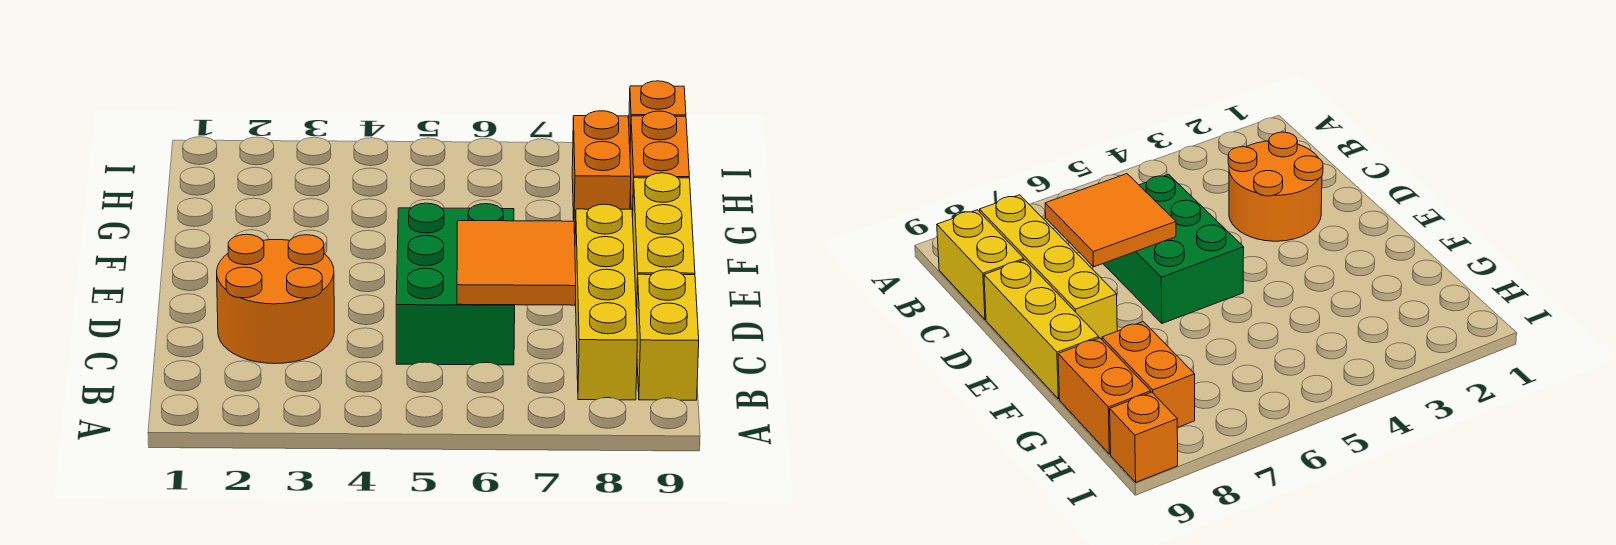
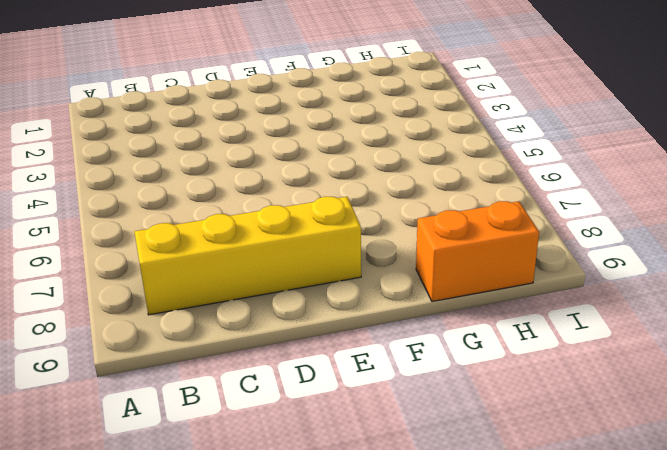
none -> yellow brick B9:C9 level 1
none -> orange round brick C2:D3 level 1

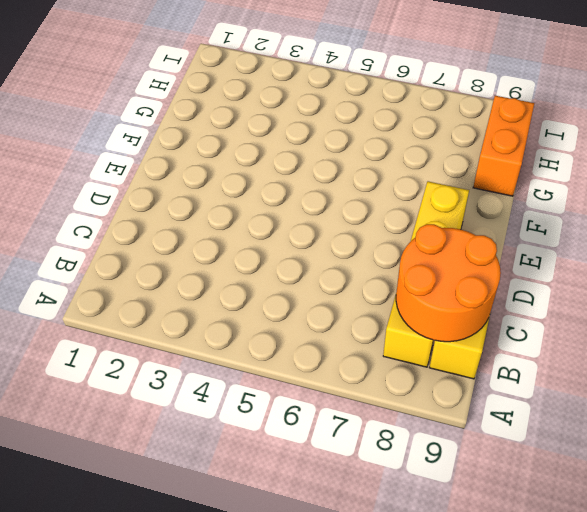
orange round brick B8:C9 level 2 -> orange round brick C2:D3 level 1
none -> green brick C5:E6 level 1
none -> yellow brick D9:F9 level 1

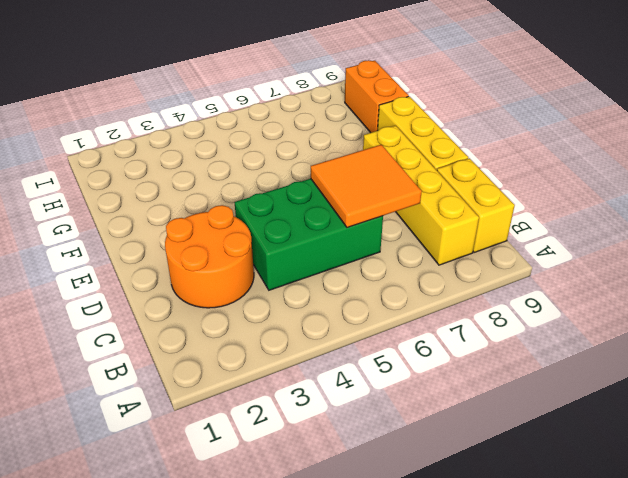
green brick C4:D6 level 1 -> green brick C5:E6 level 1
none -> orange brick G8:H8 level 1
none -> orange brick I9 level 1

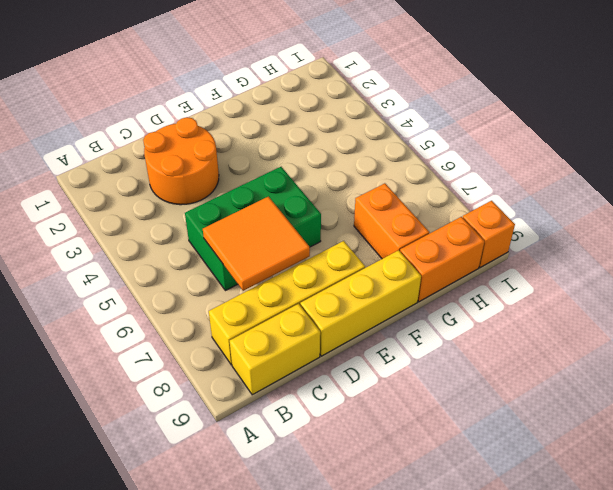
orange brick G7:G8 level 1 -> orange brick G8:H8 level 1

